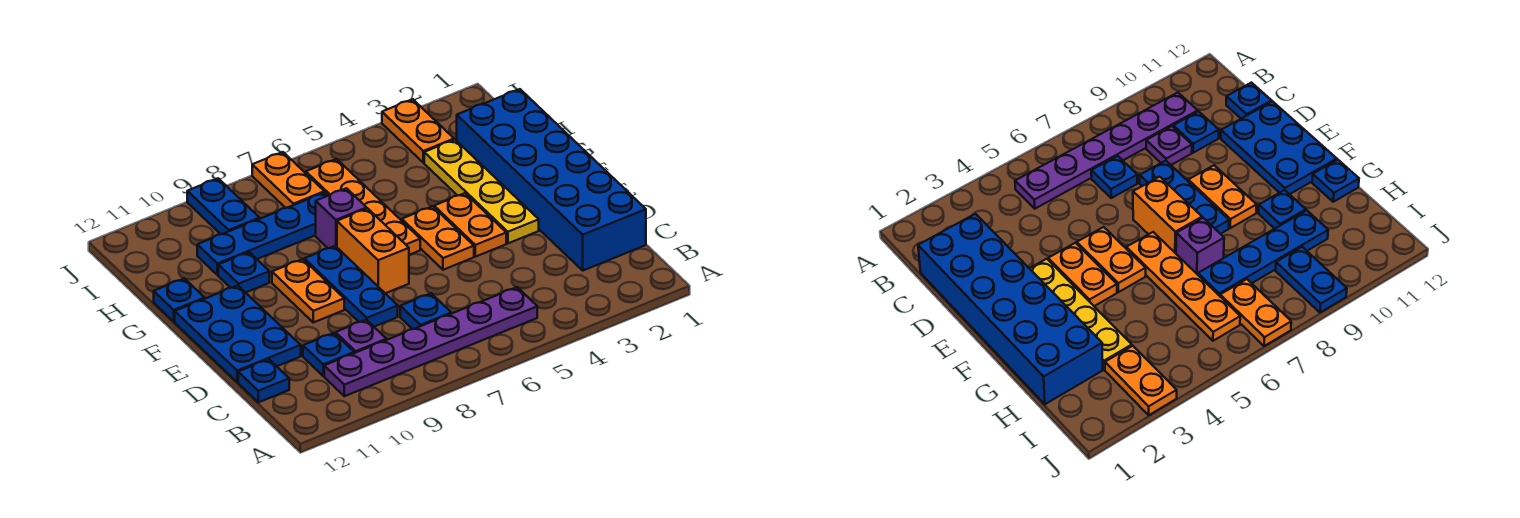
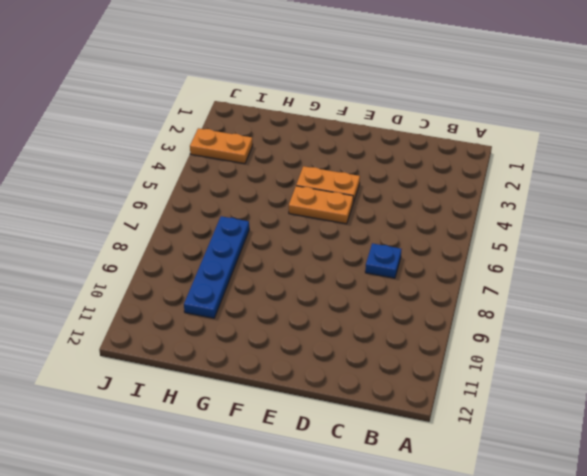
none -> purple plate B5:B10 level 1
none -> blue brick C1:H2 level 1
none -> purple plate C9 level 1

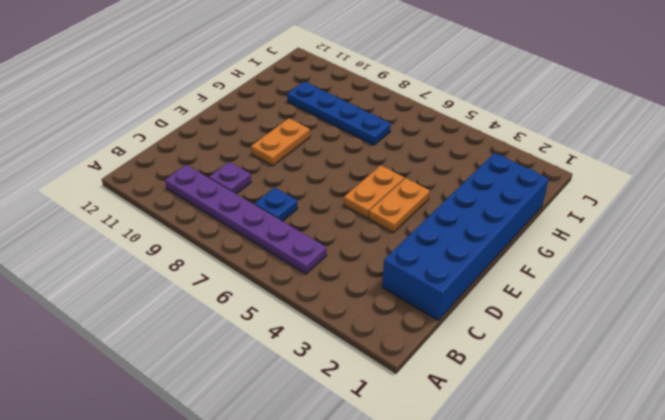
none -> blue plate C10 level 1
none -> blue plate C12 level 1
none -> blue plate D8:F8 level 1

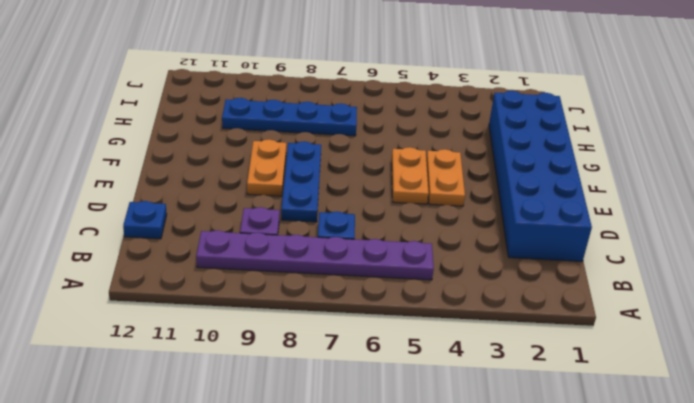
none -> blue plate C10 level 1
none -> blue plate D11:F12 level 1
none -> yellow plate E3:H3 level 1

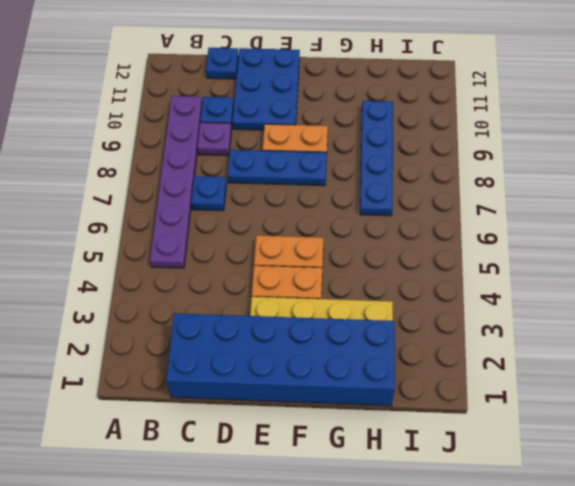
blue plate D10:E12 level 1 -> blue plate D11:F12 level 1
none -> orange brick E7:F7 level 1
none -> orange plate F6:I6 level 1
none -> purple brick G7 level 1

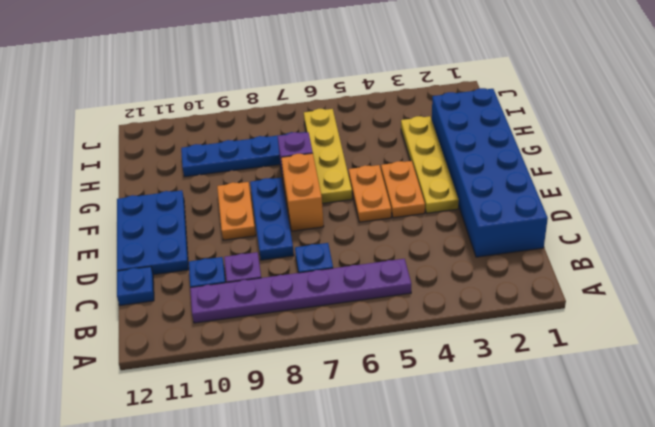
yellow plate F6:I6 level 1 -> orange plate F6:I6 level 1
none -> blue plate G10 level 1
none -> blue plate G12 level 1
none -> orange plate I3:J3 level 1

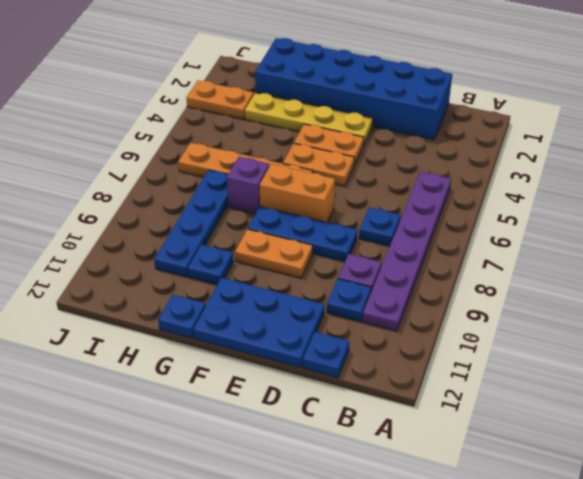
none -> orange plate I7:J7 level 1
none -> blue plate I9:J9 level 1

